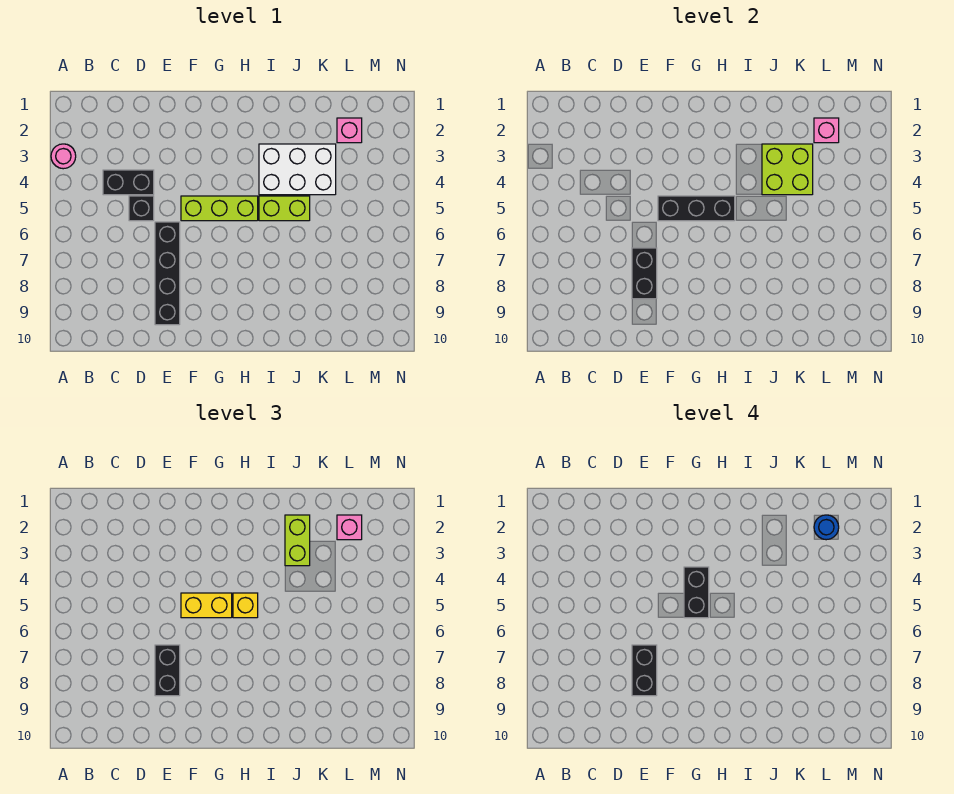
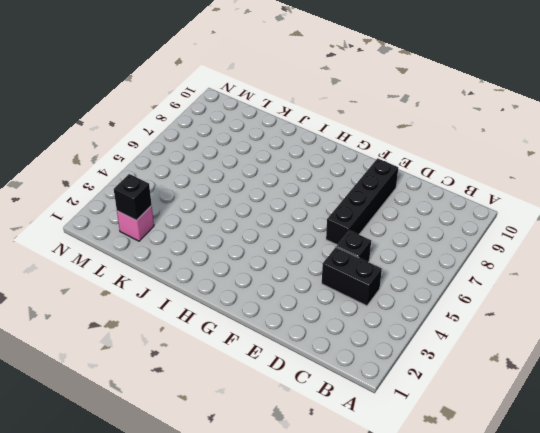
black brick L2 level 2 -> pink brick L2 level 2
none -> pink round brick A3 level 1
none -> lime brick F5:H5 level 1
none -> white brick I3:K4 level 1

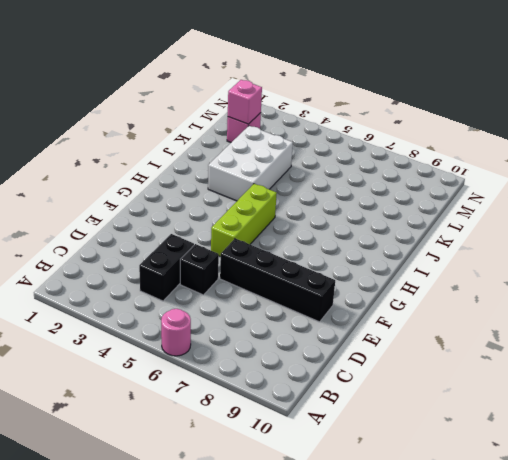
pink round brick A6 level 1 -> pink round brick A3 level 1
none -> lime brick I5:J5 level 1
none -> black brick E7:E8 level 2
none -> black brick F5:H5 level 2

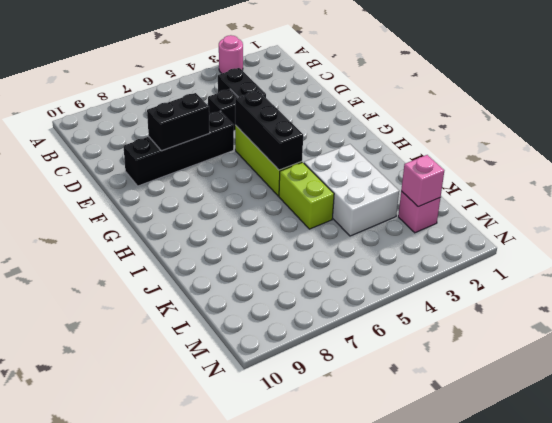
none -> lime brick J3:K4 level 2
none -> black brick E7:E8 level 3
none -> yellow brick F5:G5 level 3

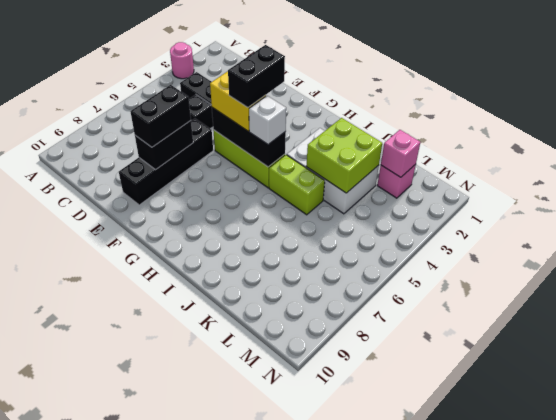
white brick H5 level 3 -> yellow brick H5 level 3
none -> lime brick J2:J3 level 3
none -> pink brick L2 level 3
none -> black brick E7:E8 level 4

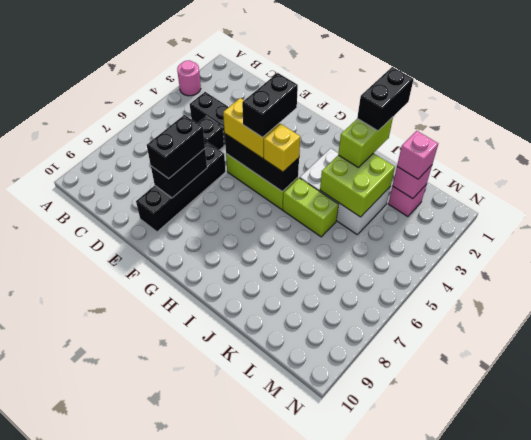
black brick J1:J2 level 4 -> black brick E7:E8 level 4
none -> blue round brick L2 level 4

